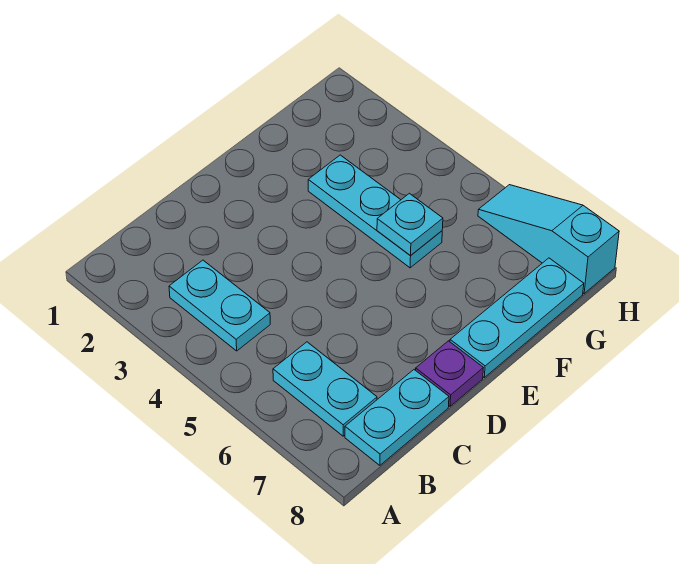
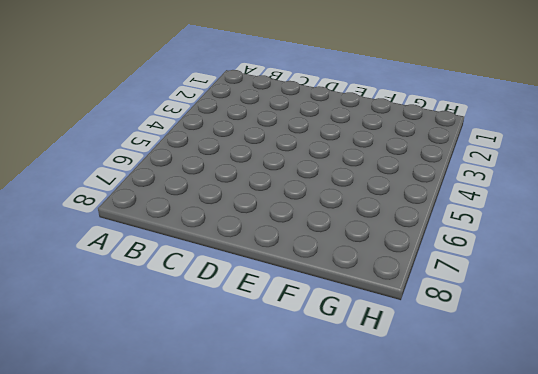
none -> cyan plate B3:B4 level 1
none -> cyan plate B6:B7 level 1

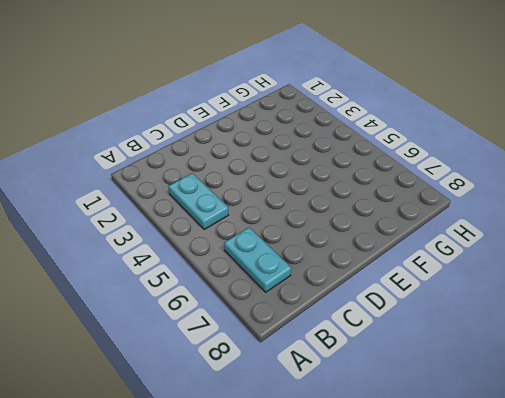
none -> cyan plate B8:C8 level 1
none -> purple plate D8 level 1

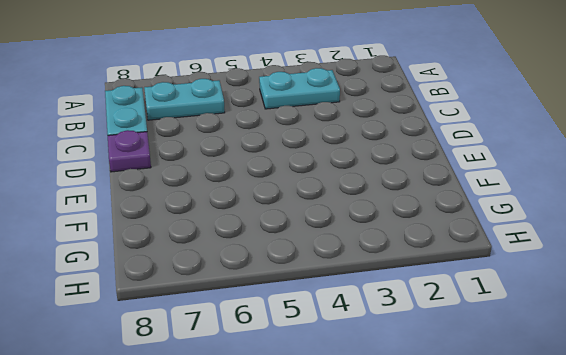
none -> cyan plate E8:G8 level 1
none -> cyan plate F3:F5 level 1

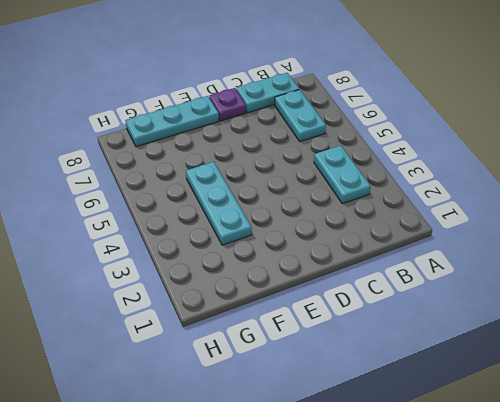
none -> cyan slope H6:H8 level 1 top 8
none -> cyan plate F5 level 2

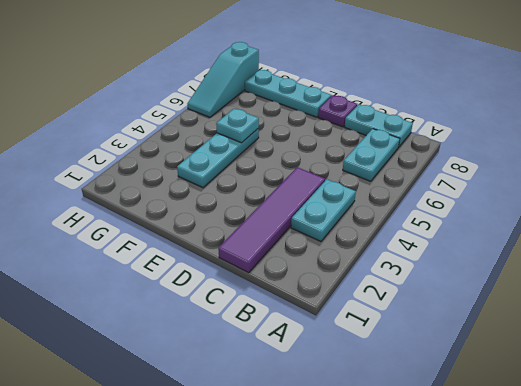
purple tile C1:C4 level 1 -> none

